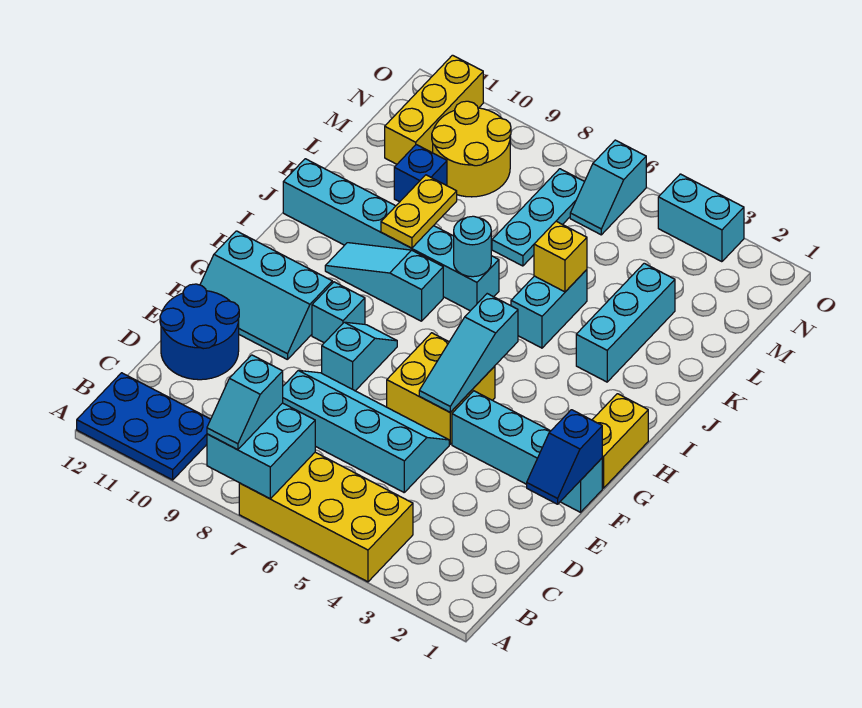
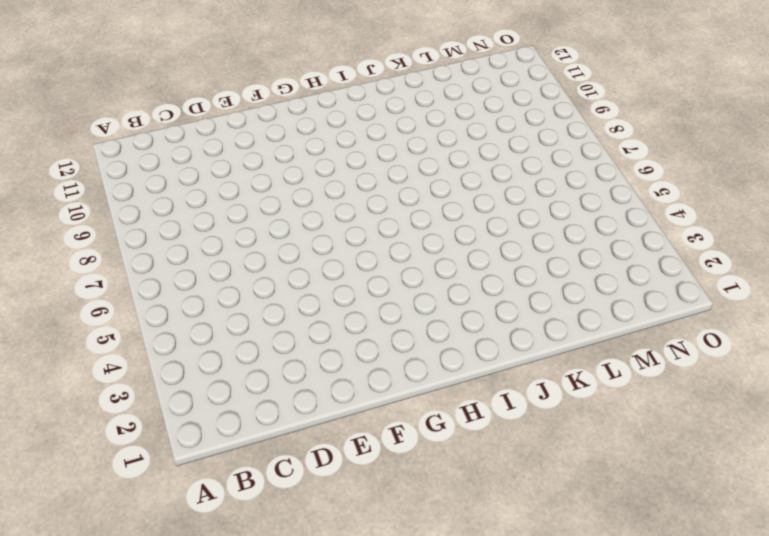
none -> yellow brick A4:B7 level 1
none -> blue plate A10:B12 level 1
none -> cyan slope D5:E8 level 1 top D

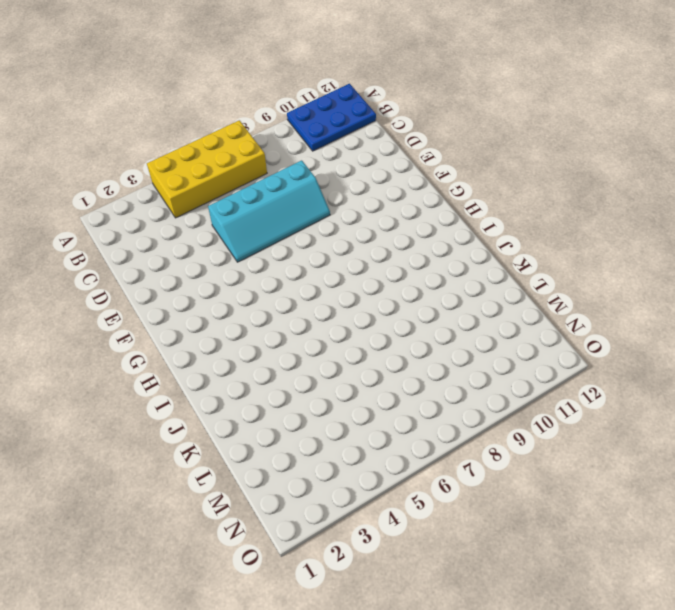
none -> blue round brick D11:E12 level 1
none -> cyan brick F1:F4 level 1
none -> yellow brick F5:G6 level 1

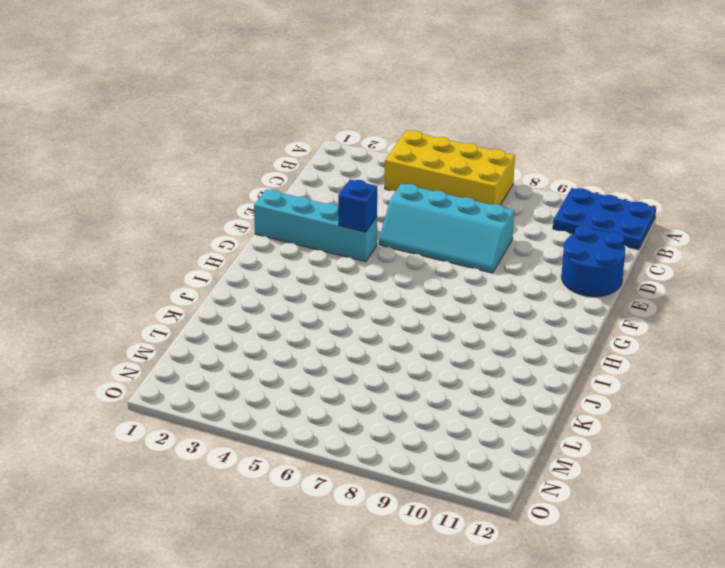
blue brick F4 level 2 -> blue brick L10 level 1
none -> yellow brick F5:G6 level 1
none -> cyan slope F8:G8 level 1 top F
none -> cyan slope F10:G12 level 1 top G

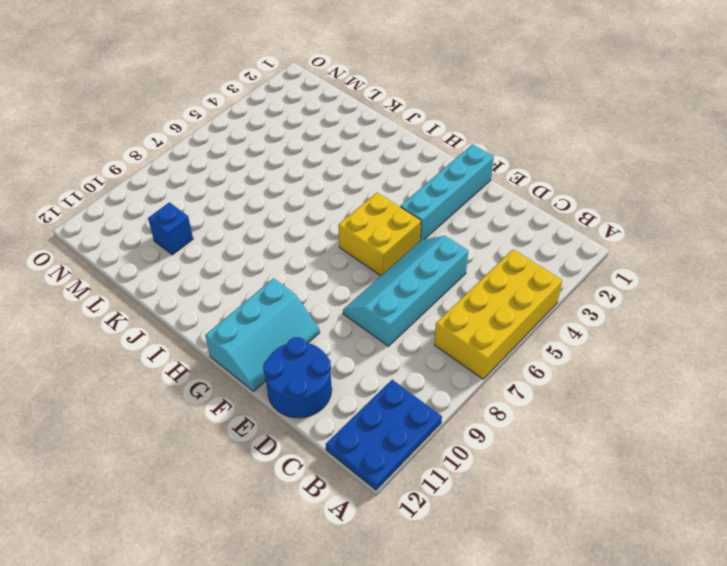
none -> cyan slope F8:G8 level 1 top F
none -> yellow brick G1:H1 level 1
none -> cyan brick G9 level 1

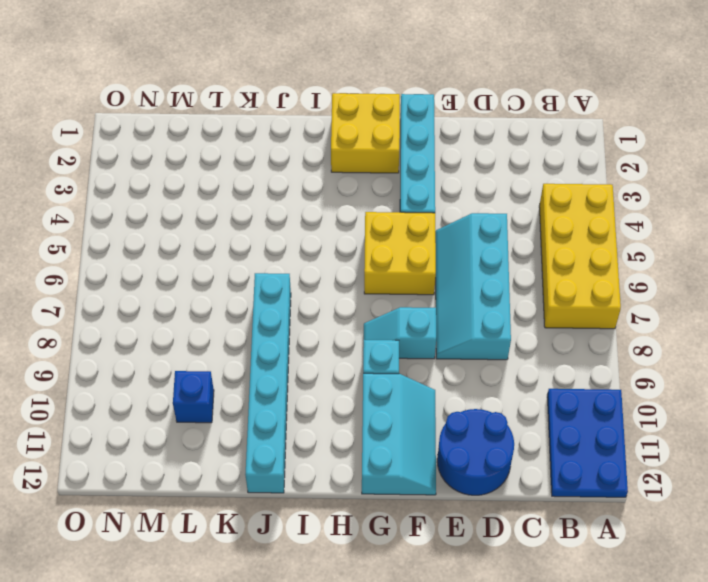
yellow brick G1:H2 level 1 -> yellow brick G1:H1 level 1
none -> cyan slope I8:I10 level 1 top 8
none -> cyan brick J3:L3 level 1
none -> cyan brick J5:K5 level 1

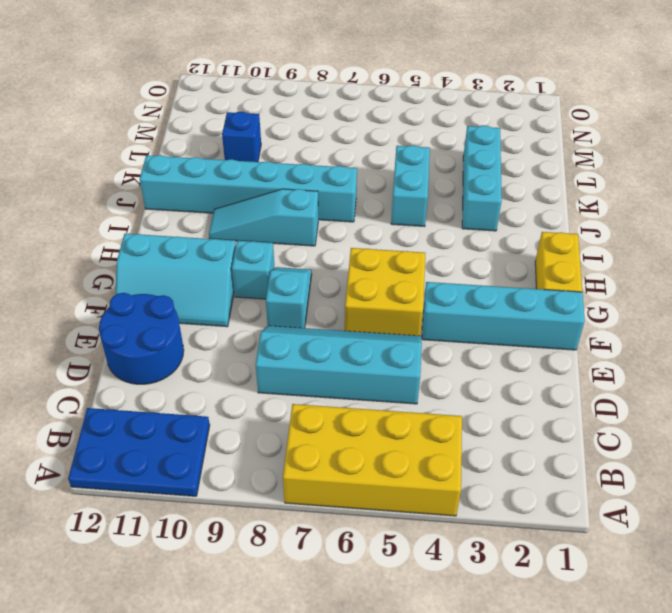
none -> cyan plate L7:N7 level 1
none -> yellow round brick M9:N10 level 1
none -> yellow brick M11:O11 level 1

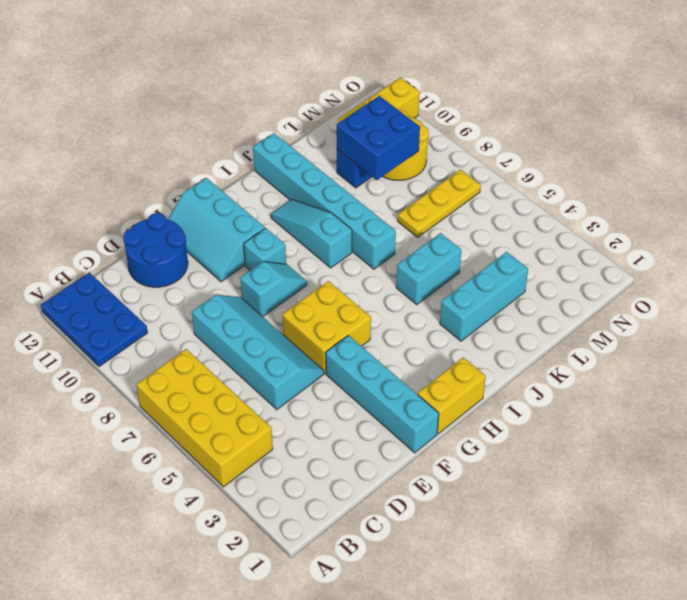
yellow plate L7:N7 level 1 -> cyan plate L7:N7 level 1
blue brick L9:M10 level 2 -> none
none -> cyan slope N6:O6 level 1 top O
none -> cyan brick O3:O4 level 1
none -> cyan brick A7:B8 level 2

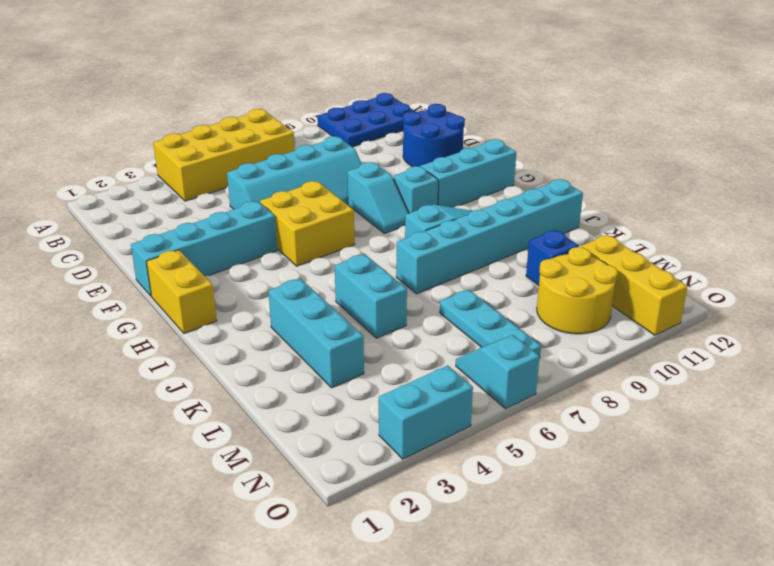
none -> cyan brick A7:B8 level 2
none -> blue slope E1:F1 level 2 top F
none -> cyan slope F5:H5 level 2 top H

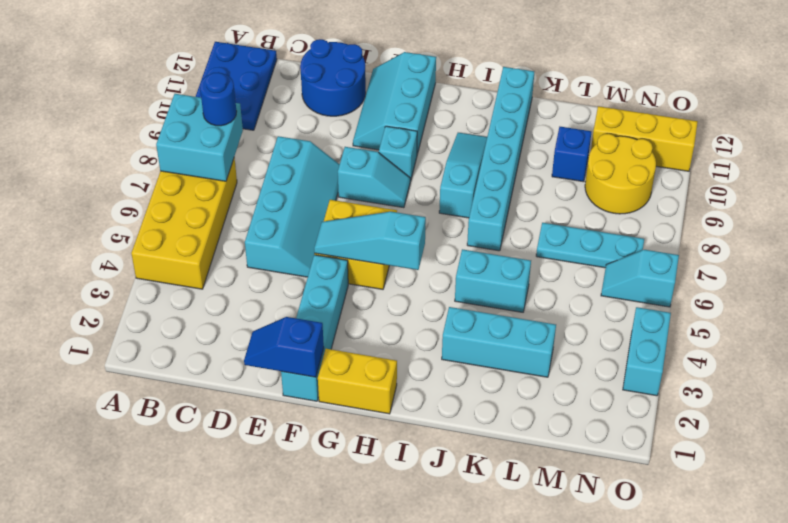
blue round brick B8 level 3 -> cyan slope A8:B8 level 3 top B
none -> cyan round brick J7 level 2
none -> yellow plate J9:K9 level 2
none -> yellow brick K5 level 2

